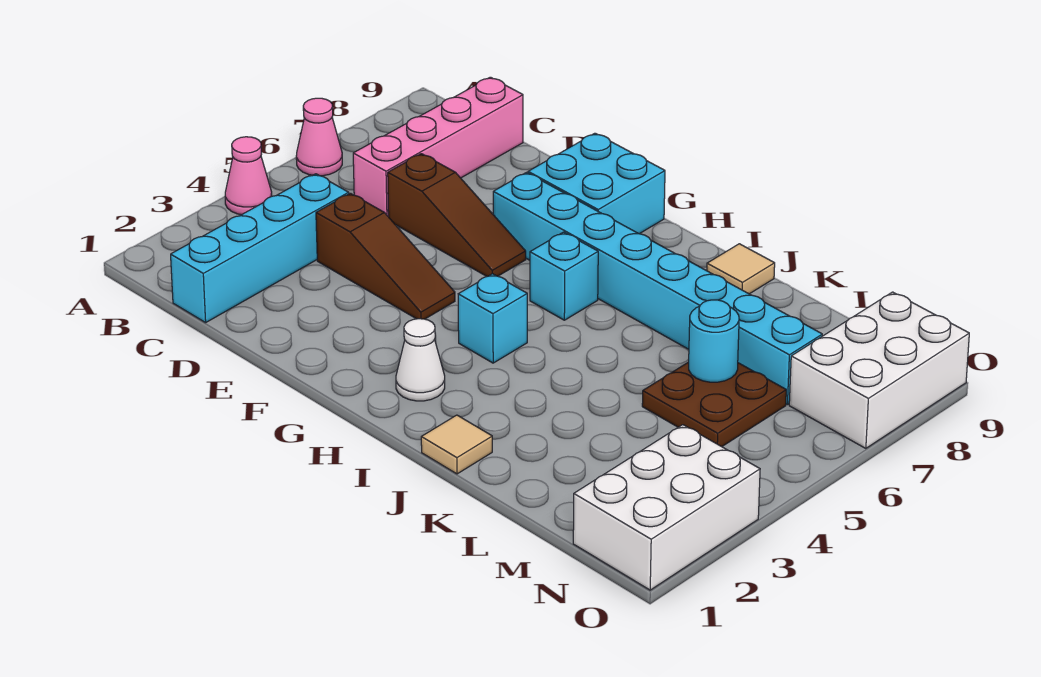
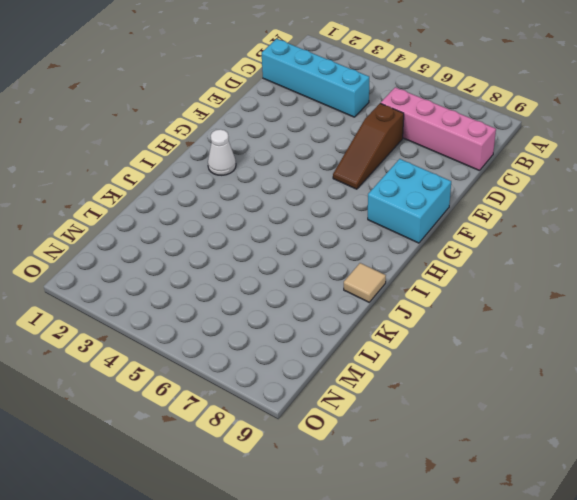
none -> pink cone A4 level 1
none -> pink cone A6 level 1
none -> brown slope D4:F4 level 1 top D

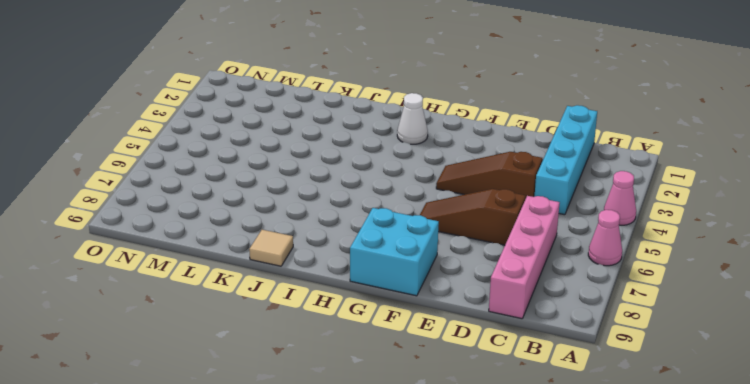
none -> cyan brick F7:M7 level 1
none -> cyan brick H4 level 1
none -> cyan brick H6 level 1

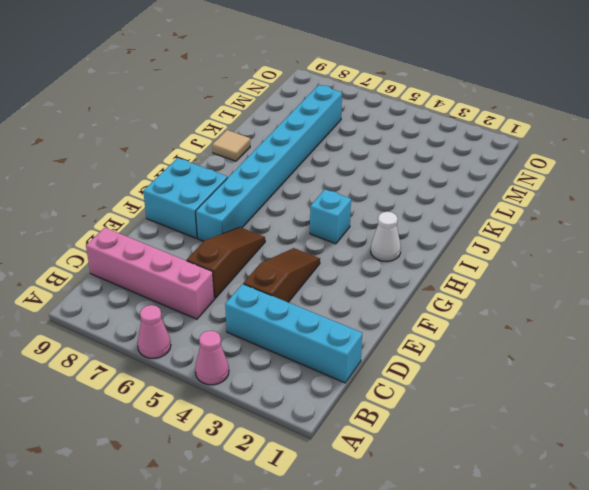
none -> cyan brick H6 level 1
none -> tan tile J1 level 1
none -> brown plate L5:M6 level 1

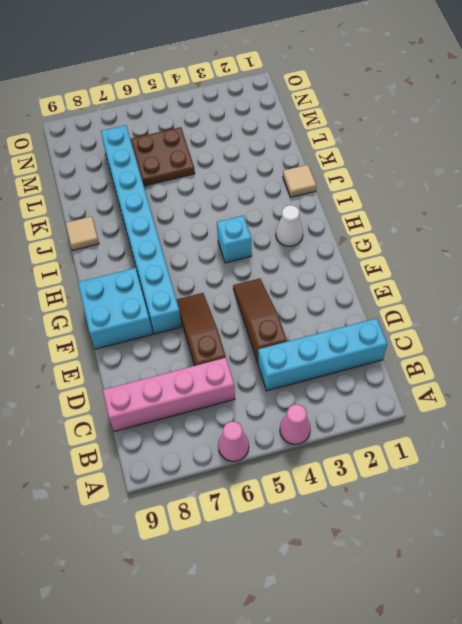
none -> cyan brick H6 level 1
none -> white brick N1:O3 level 1
none -> white brick N7:O9 level 1

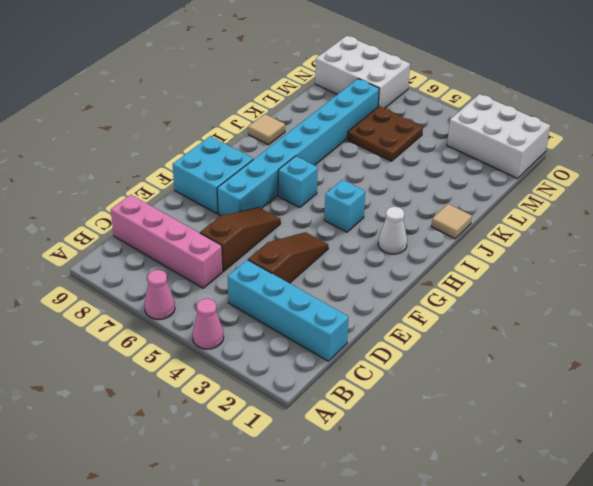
none -> cyan round brick L6 level 2

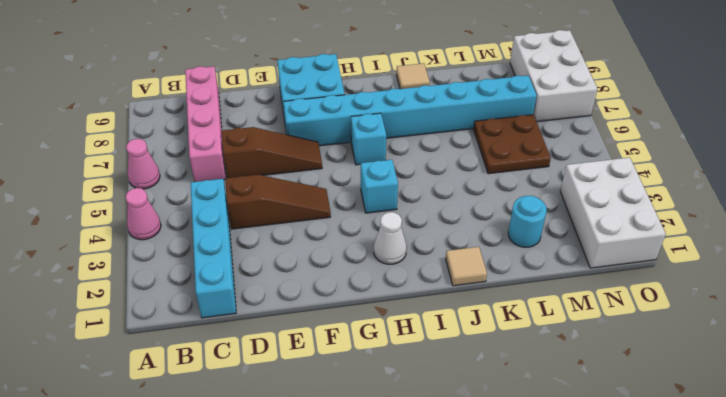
cyan round brick L2 level 1 -> cyan round brick L6 level 2

